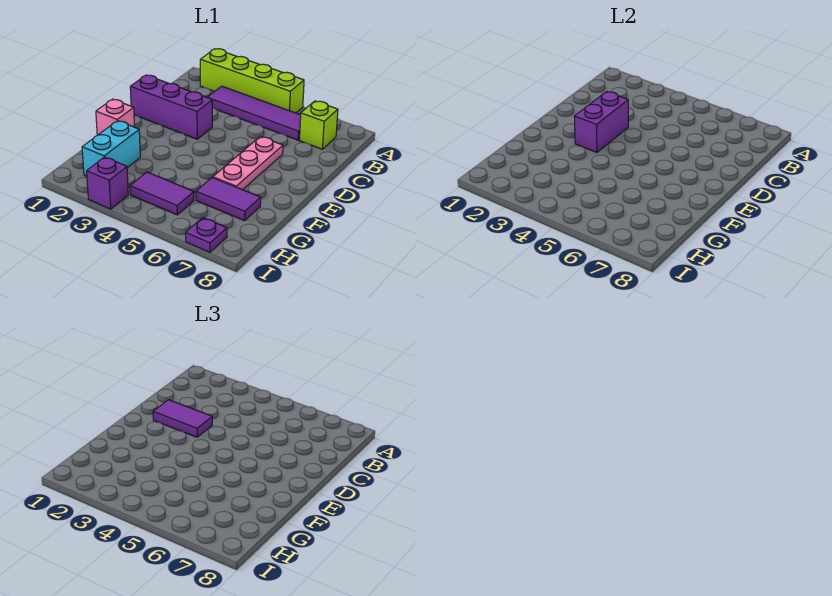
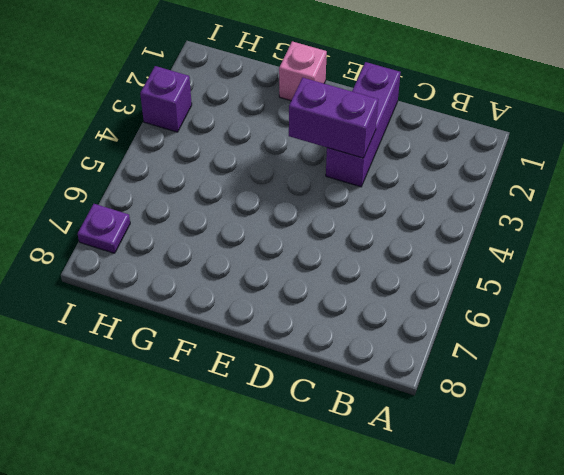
none -> lime brick A2:A5 level 1
none -> purple tile B3:B6 level 1
none -> lime brick B7 level 1

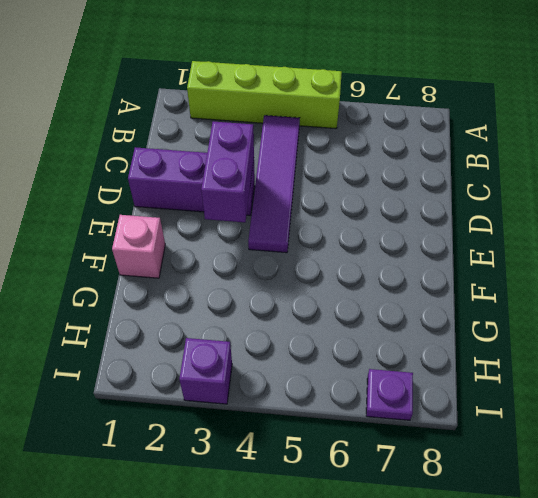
purple tile B4:E4 level 1 -> purple tile B3:B6 level 1
none -> lime brick B7 level 1
none -> pink plate D6:F6 level 1
none -> cyan brick G2:H2 level 1

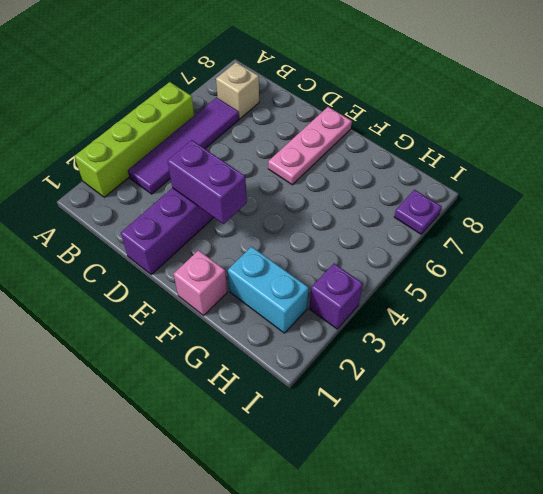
tan brick B7 level 1 -> lime brick B7 level 1
pink plate E6:E8 level 1 -> pink plate D6:F6 level 1
none -> purple tile G6:G7 level 1
none -> purple tile H4:H5 level 1
none -> purple tile D2:D3 level 3

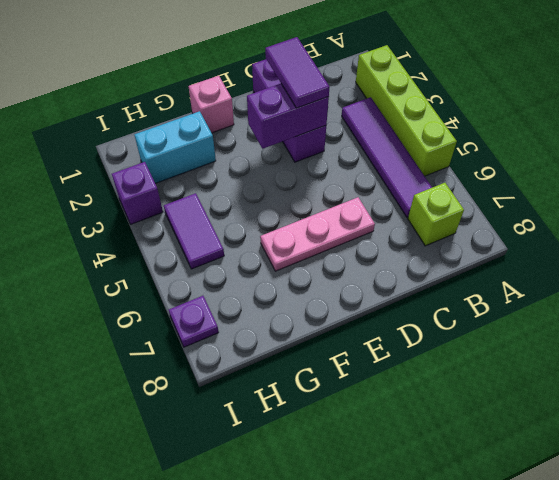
none -> purple tile G6:G7 level 1

